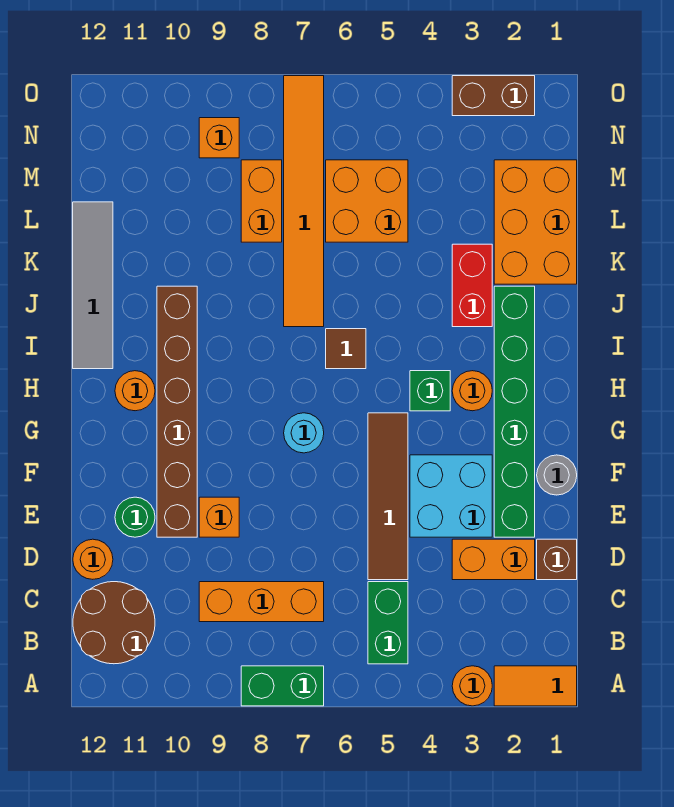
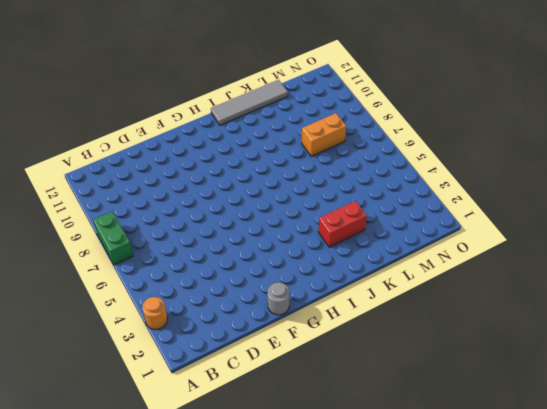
none -> orange tile A1:A2 level 1
none -> green brick B5:C5 level 1
none -> brown round brick B11:C12 level 1

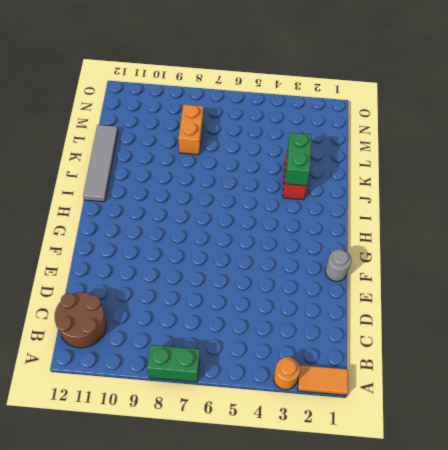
green brick J3:K3 level 2 -> green brick B5:C5 level 1
none -> orange brick C7:C9 level 1
none -> brown brick D1 level 1
none -> orange brick D2:D3 level 1

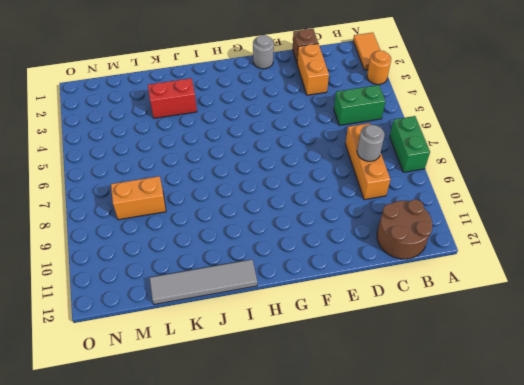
grey round brick C8 level 2 -> none
none -> brown tile D5:G5 level 1
none -> orange round brick D12 level 1
none -> green brick E2:J2 level 1

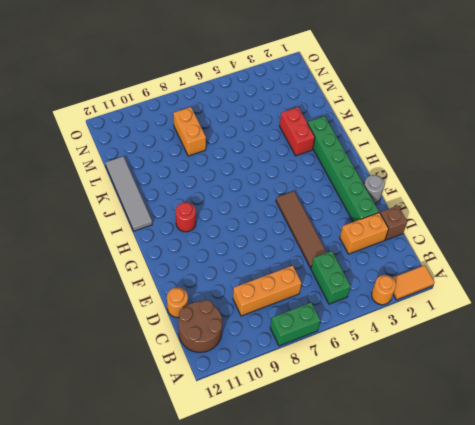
red round brick H10 level 1 -> brown brick E10:J10 level 1
none -> cyan brick E3:F4 level 1
none -> orange brick E9 level 1
none -> green round brick E11 level 1

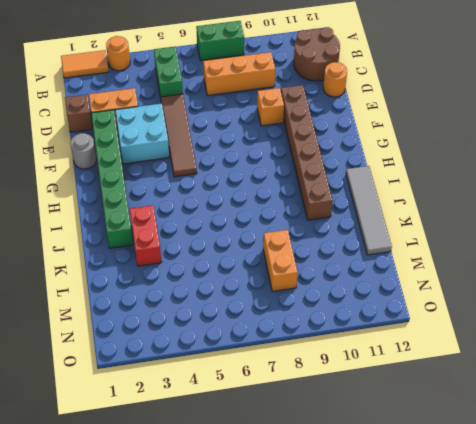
none -> green round brick E11 level 1
none -> cyan round brick G7 level 1
none -> orange round brick H3 level 1

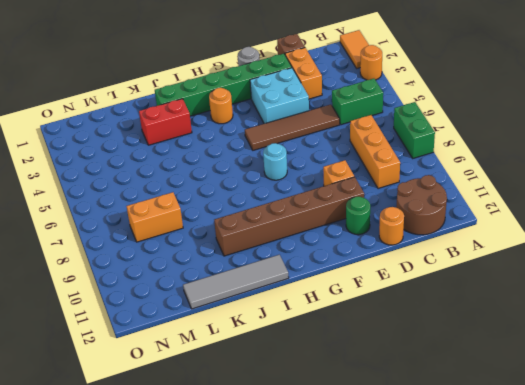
none -> green brick H4 level 1
none -> orange round brick H11 level 1
none -> brown tile I6 level 1

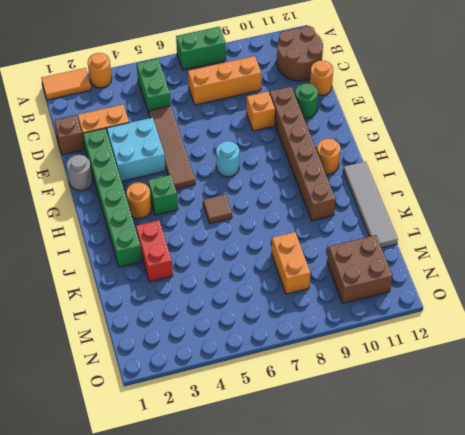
brown brick M10:N11 level 1 -> none
none -> orange tile J7:O7 level 1
none -> orange brick K1:M2 level 1
none -> orange brick L5:M6 level 1

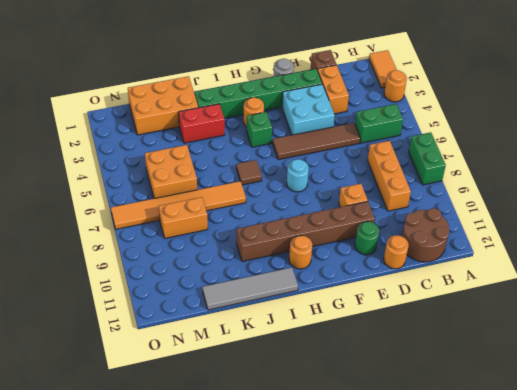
none -> orange brick N9 level 1
none -> brown brick O2:O3 level 1

